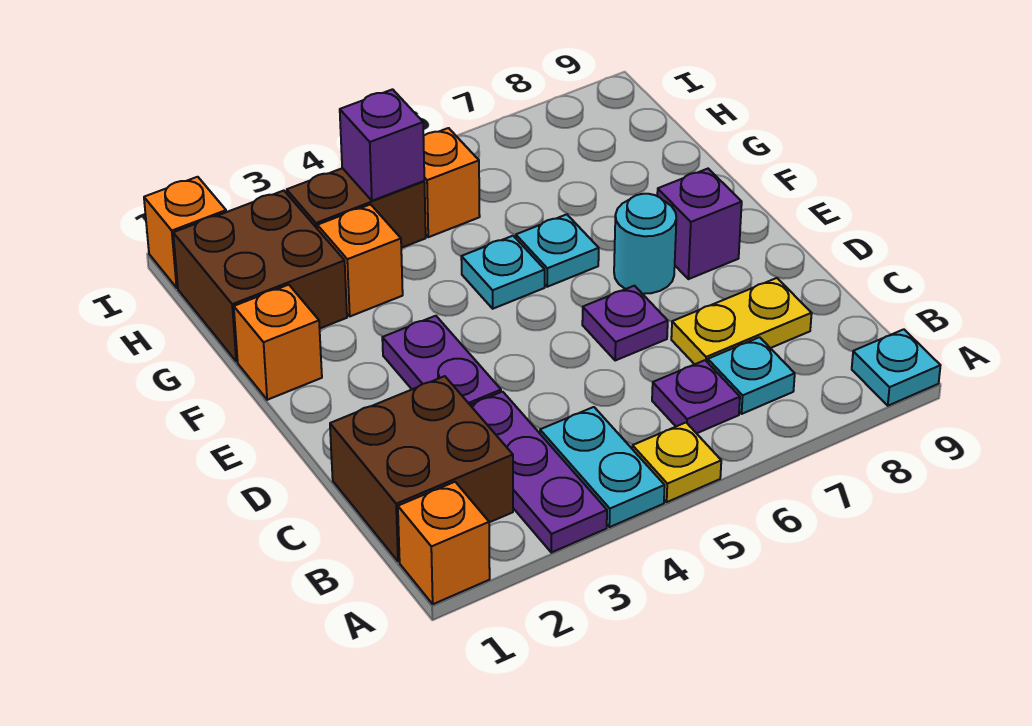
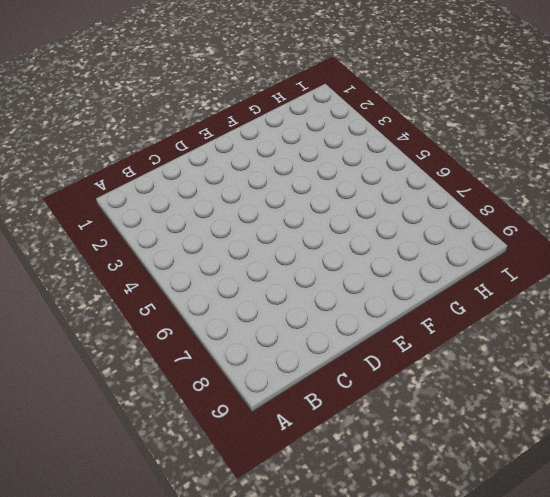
none -> orange brick A1 level 1
none -> purple plate A3:C3 level 1
none -> cyan plate A4:B4 level 1

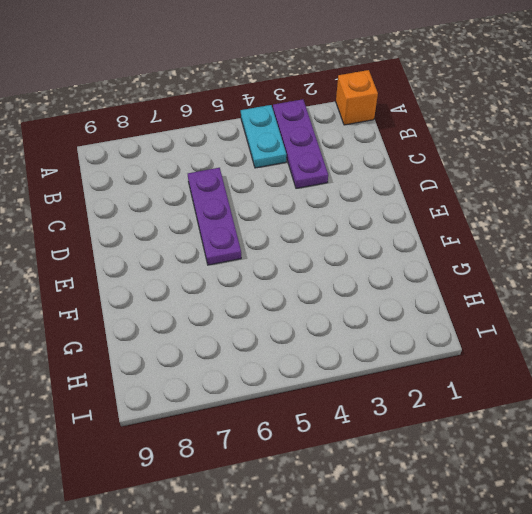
purple plate C6:E6 level 1 -> purple plate D6 level 1
none -> yellow plate A5 level 1
none -> cyan plate A9 level 1
none -> brown brick B1:C2 level 1

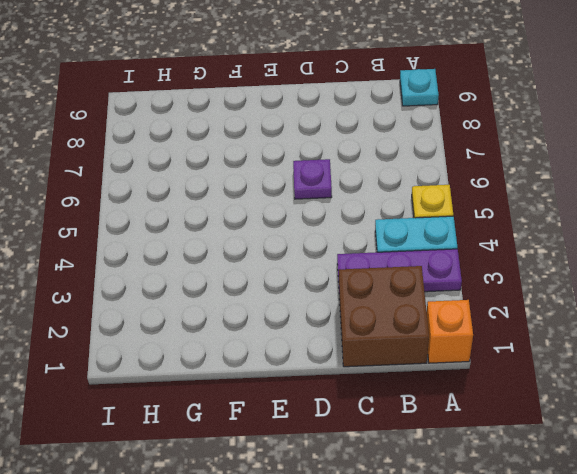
none -> purple plate B6 level 1
none -> cyan plate B7 level 1
none -> yellow plate C7:C8 level 1

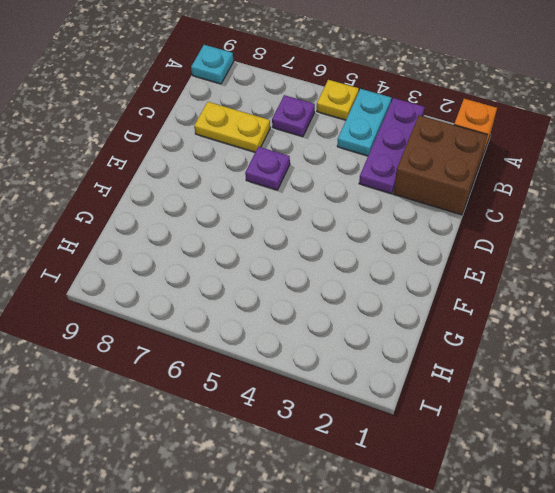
none -> cyan plate B7 level 1
none -> purple plate D3:E3 level 1
none -> cyan round brick E7 level 1

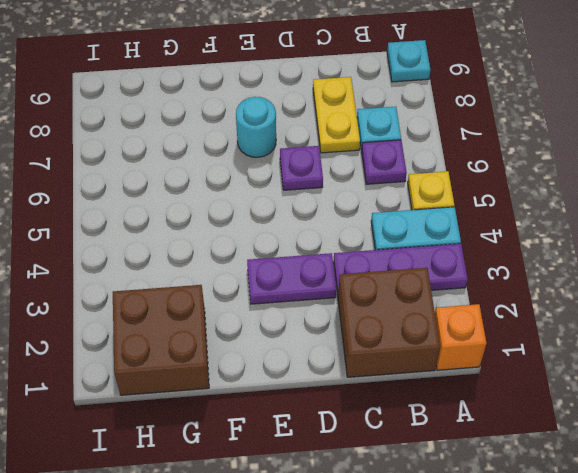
none -> purple brick E8 level 1
none -> orange brick F1 level 1
none -> cyan plate F5 level 1

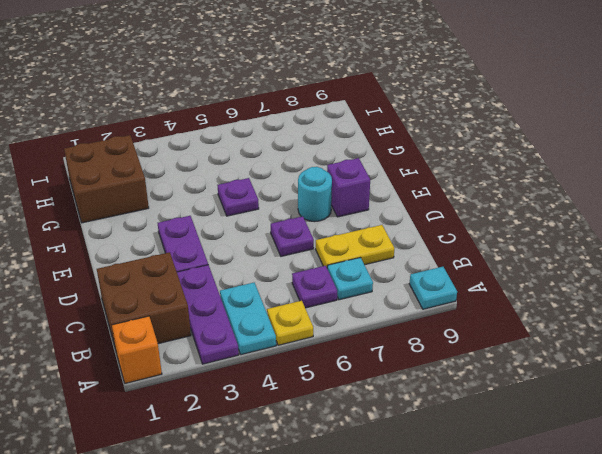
purple plate F5 level 1 -> cyan plate F5 level 1
none -> orange brick F1 level 1
none -> cyan plate F6 level 1
none -> orange brick G3 level 1

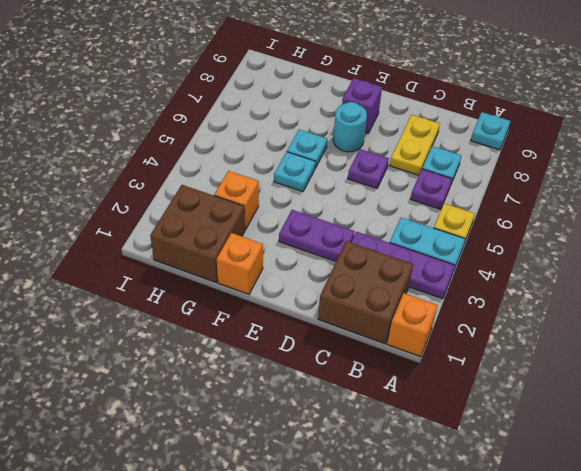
none -> brown brick H3:H4 level 1
none -> orange brick H5 level 1
none -> orange brick I1 level 1

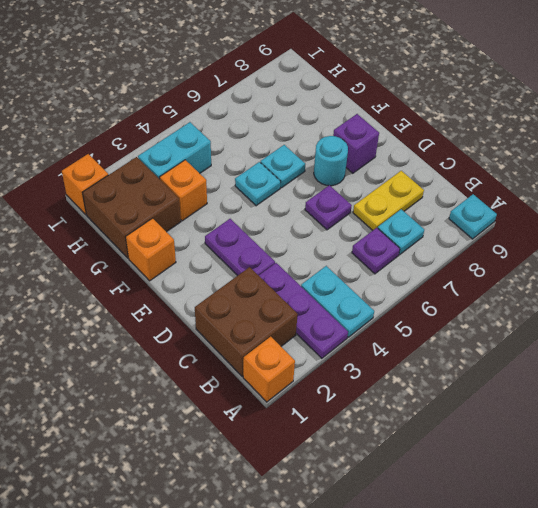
cyan brick H3:H4 level 1 -> brown brick H3:H4 level 1
none -> yellow plate A5 level 1
none -> orange brick H5 level 1
none -> purple brick H4 level 2

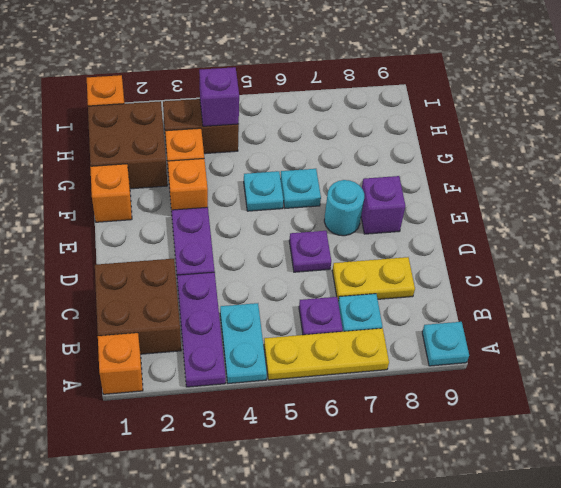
yellow plate A5:A7 level 1 -> yellow plate A5 level 1
orange brick F3 level 1 -> orange brick H5 level 1

